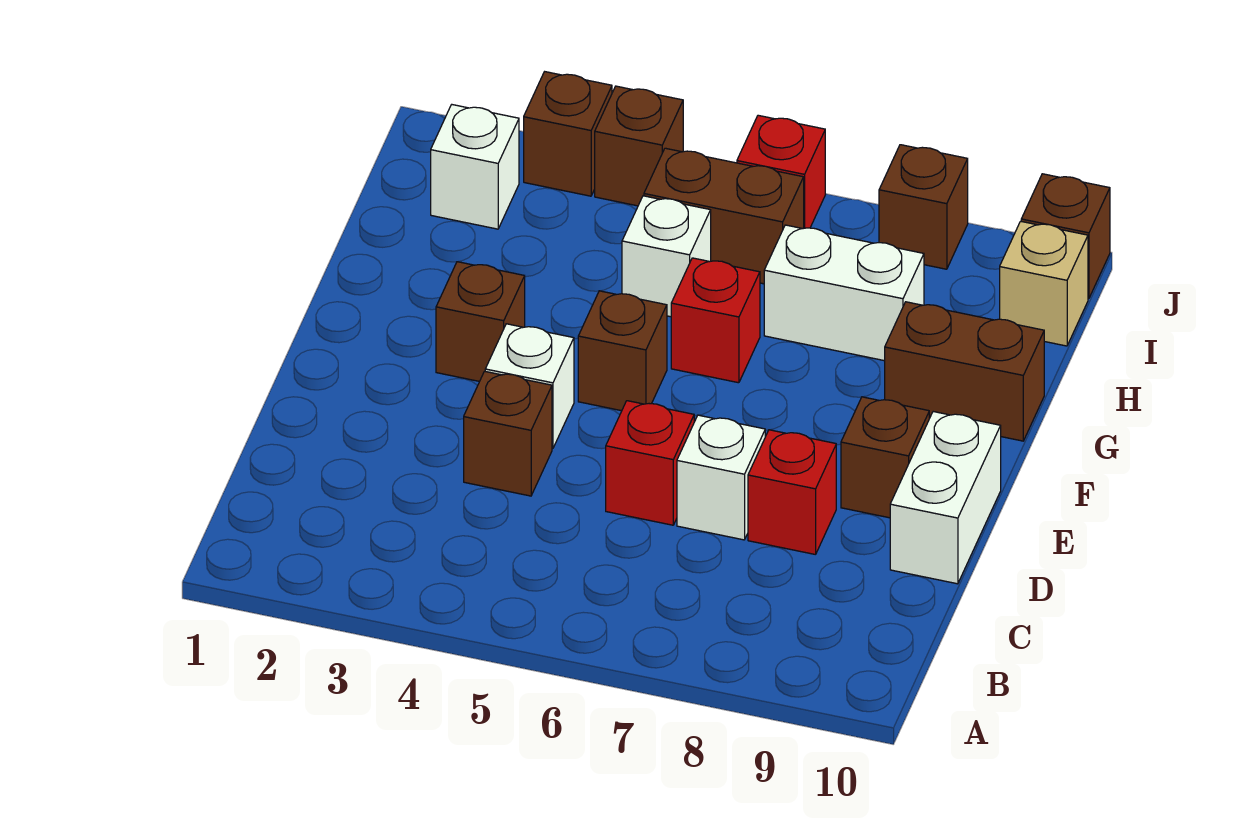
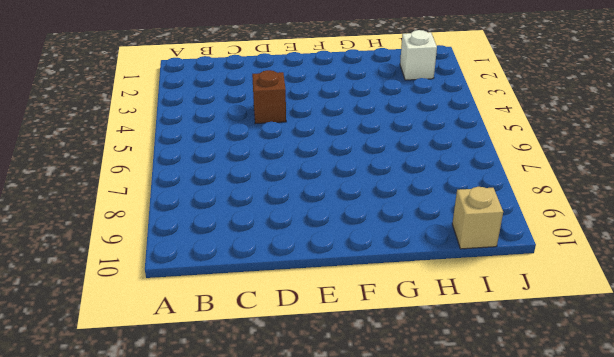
none -> red brick D6 level 1
none -> white brick D7 level 1
none -> red brick D8 level 1

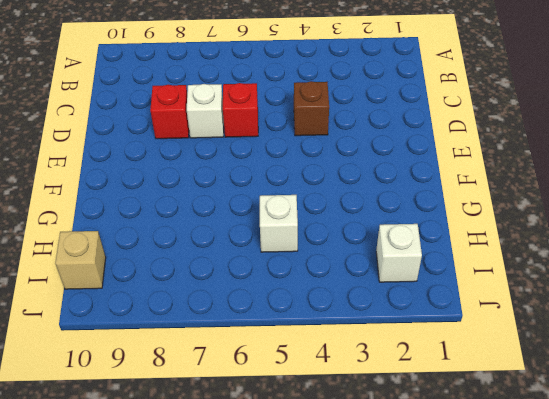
none -> white brick D10:E10 level 1
none -> white brick E4 level 1
none -> brown brick E9 level 1

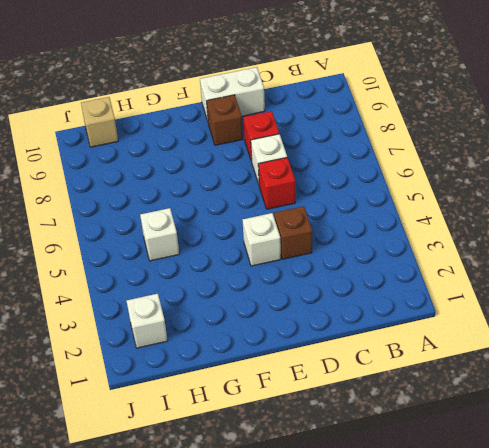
none -> brown brick F3 level 1
none -> brown brick F5 level 1
none -> red brick G6 level 1

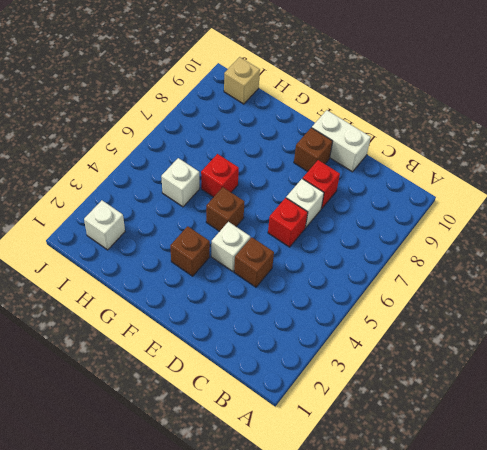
none -> brown brick G9:G10 level 1
none -> white brick H7:H8 level 1
none -> brown brick I5:I6 level 1

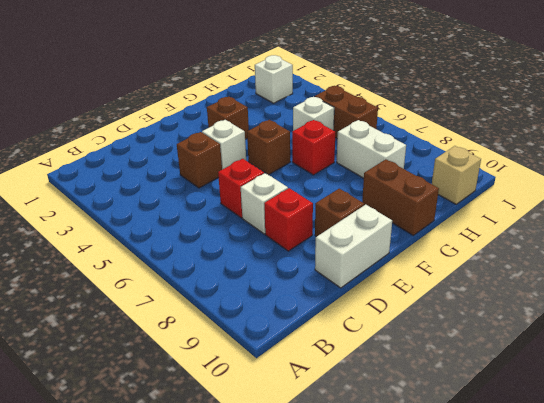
none -> brown brick J3 level 1
none -> brown brick J4 level 1
none -> red brick J6 level 1

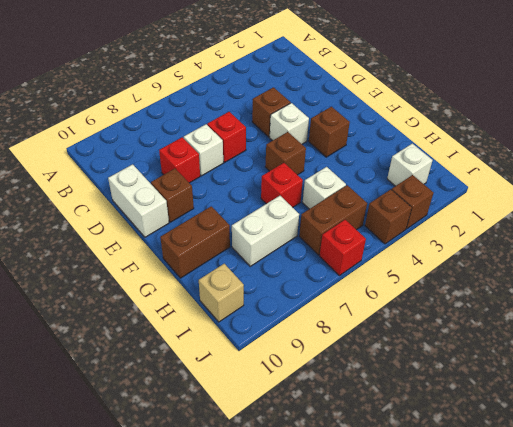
none -> brown brick J8 level 1
none -> brown brick J10 level 1

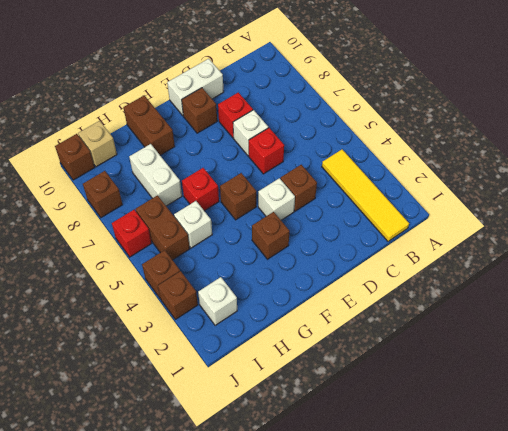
yellow tile B1:B4 level 1 -> none

